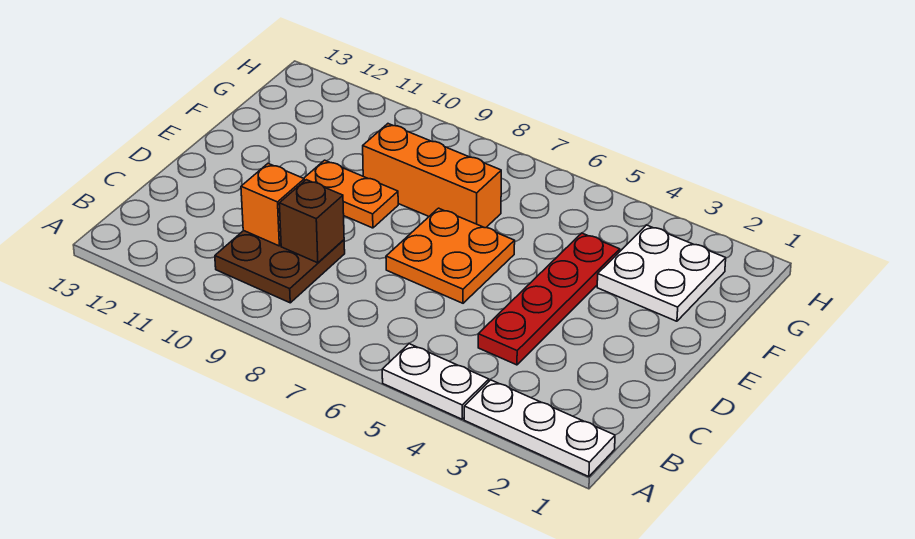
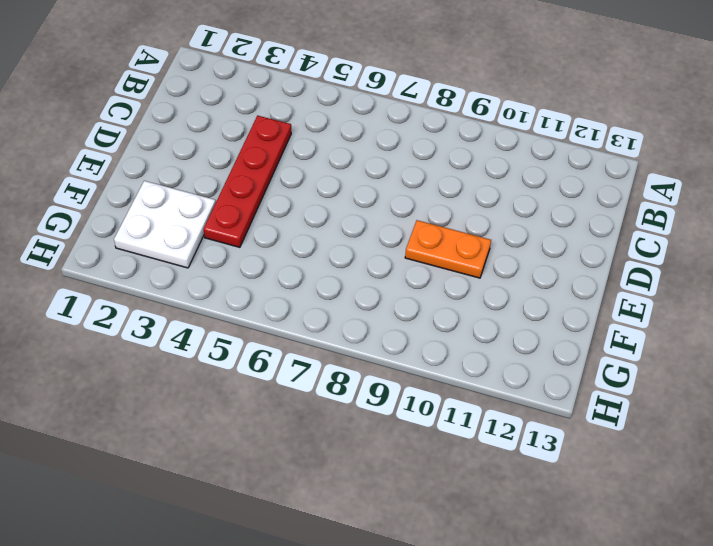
none -> white plate A1:A3 level 1
none -> white plate A4:A5 level 1

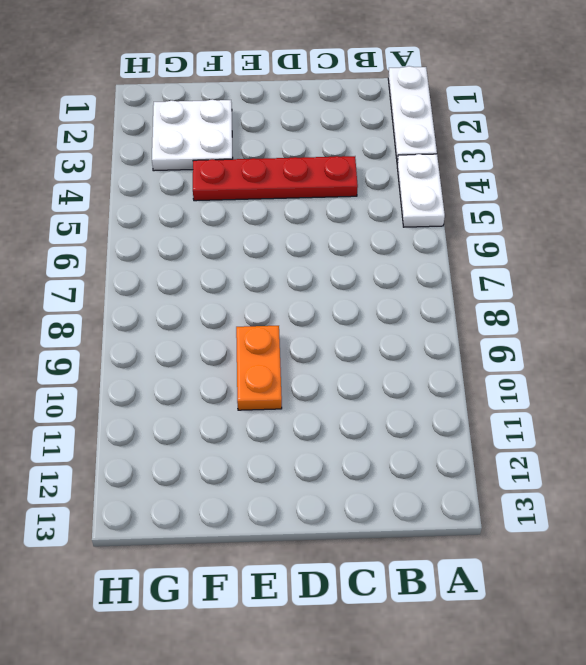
none -> brown plate B9:C10 level 1
none -> orange plate D6:E7 level 1

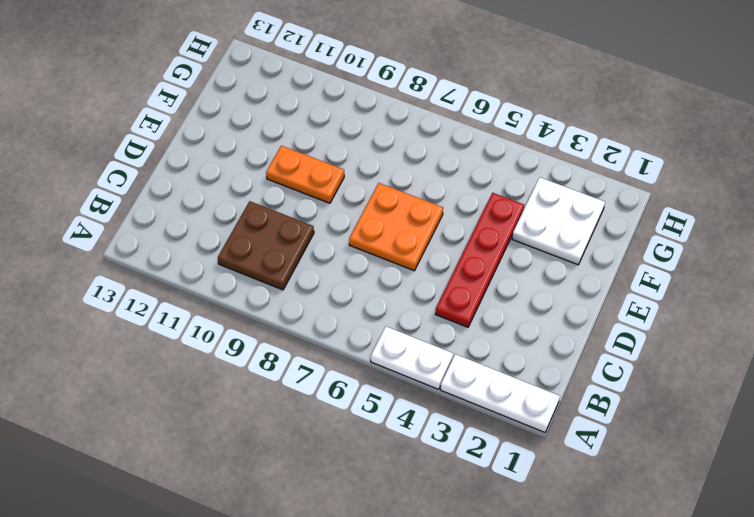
none -> orange brick F7:F9 level 1
none -> brown brick C9 level 2

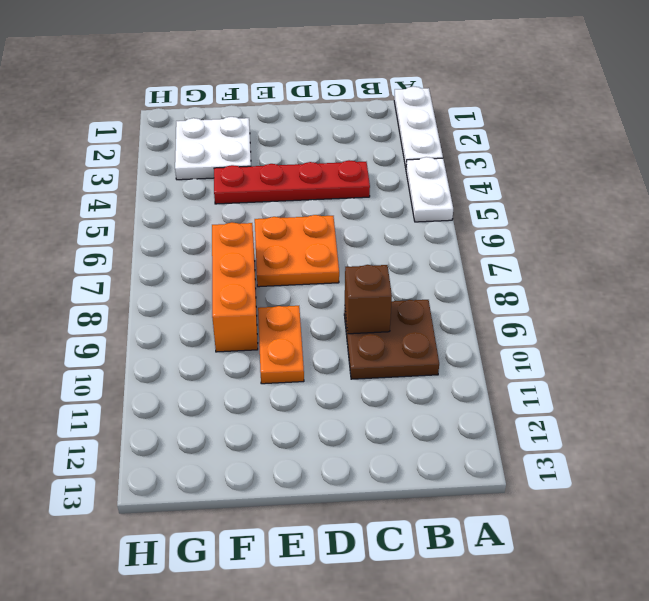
none -> orange brick C10 level 2

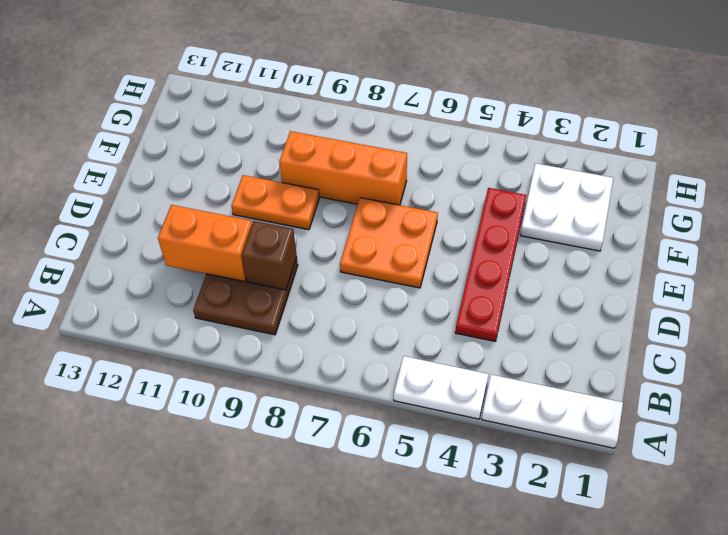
orange brick C10:C11 level 2 -> orange brick C10 level 2

